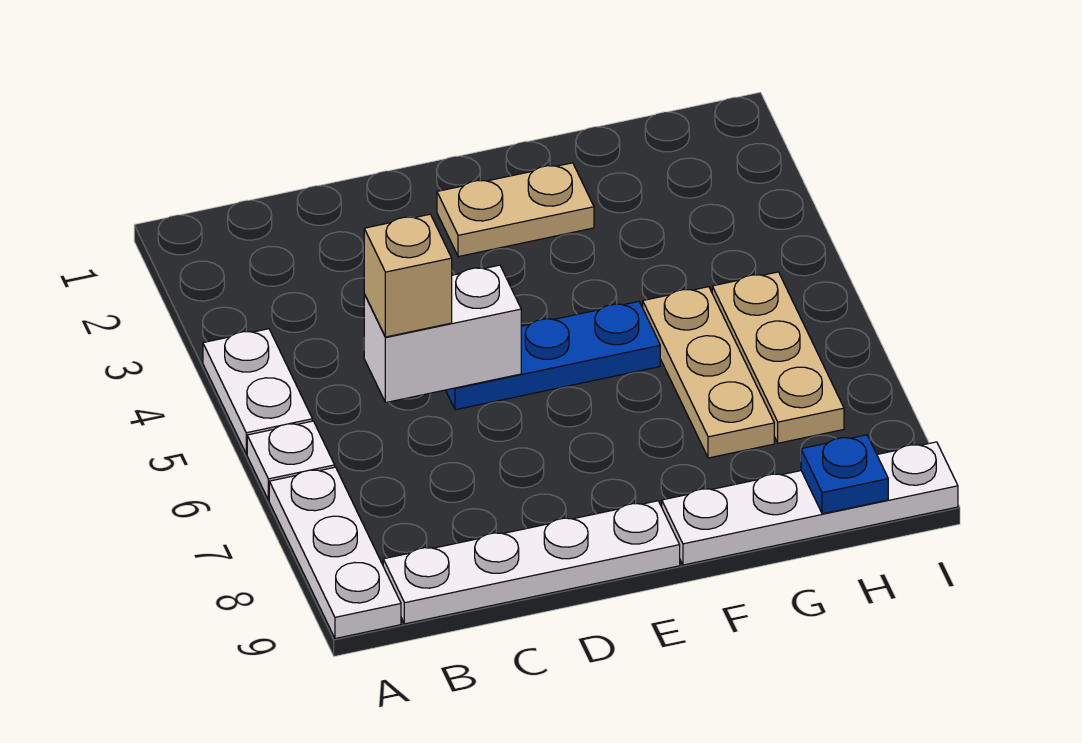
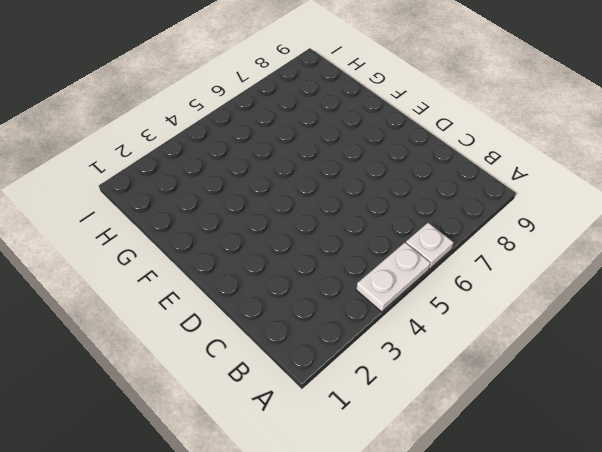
none -> white plate A7:A9 level 1
none -> white plate B9:E9 level 1
none -> blue plate D5:F5 level 1

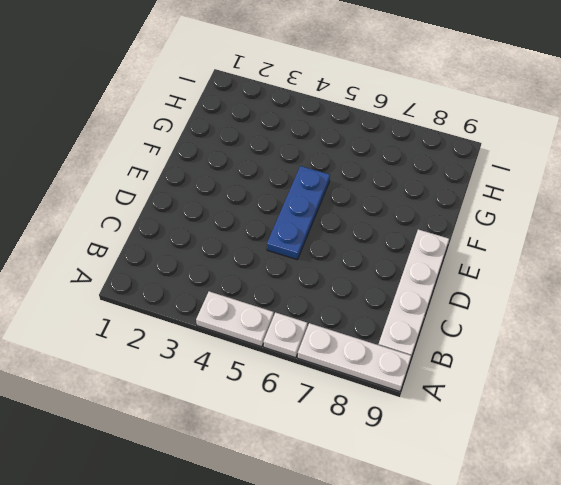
none -> tan plate E2:F2 level 1
none -> white plate F9:I9 level 1
none -> tan plate G5:G7 level 1

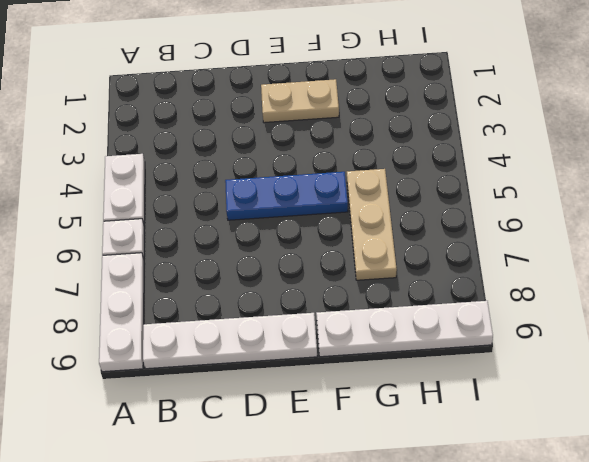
none -> tan plate H5:H7 level 1
none -> white brick C5:D5 level 2
none -> blue plate H9 level 2

